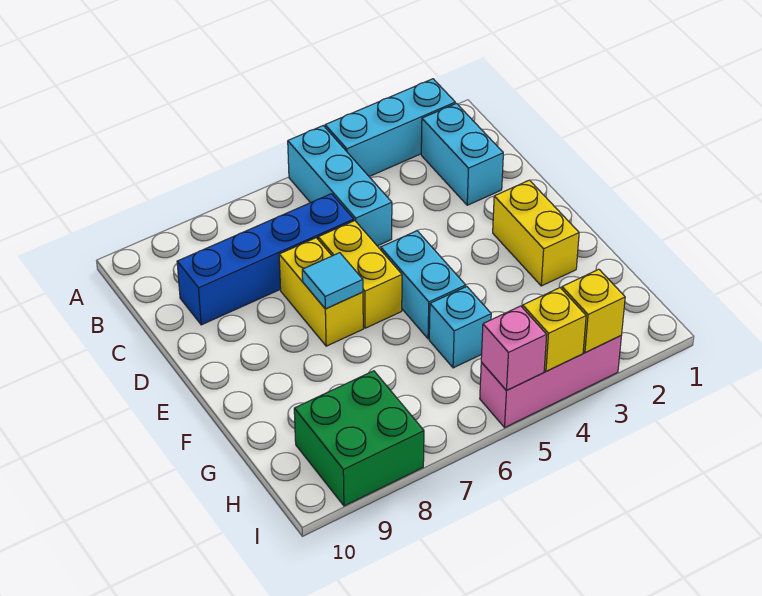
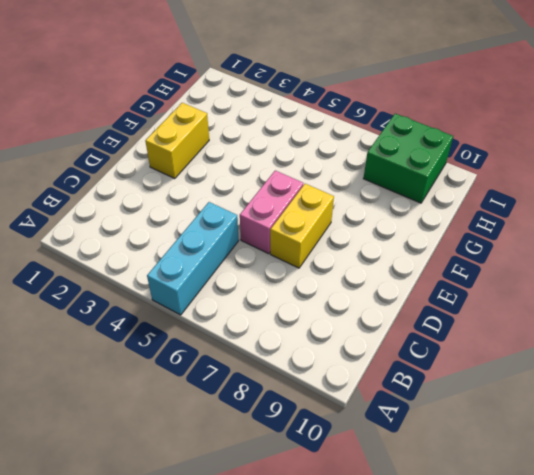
pink brick D6:E6 level 1 -> yellow brick D6:E6 level 1
none -> cyan brick A2:A4 level 1
none -> cyan brick B2:C2 level 1
none -> blue brick C6:C9 level 1

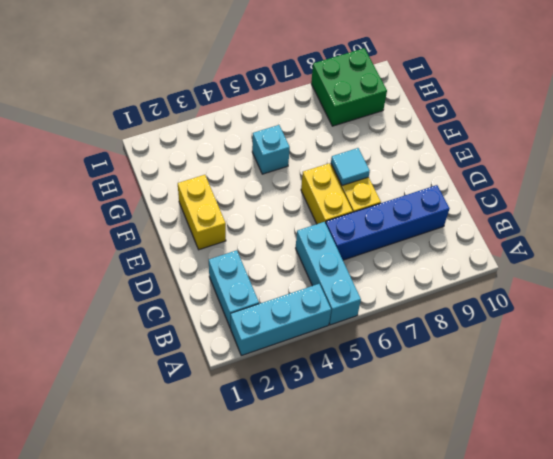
none -> cyan brick E5:F5 level 1
none -> pink brick I3:I5 level 1
none -> yellow brick I3 level 2

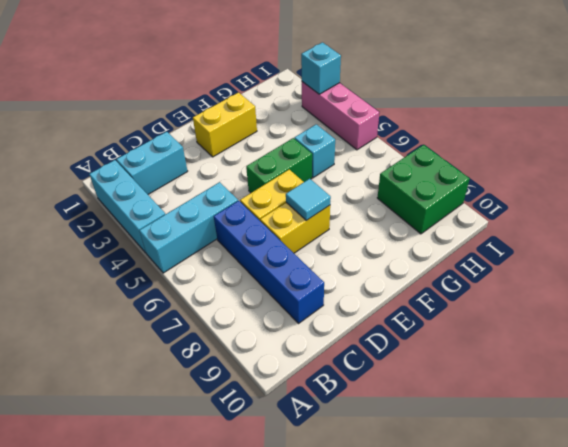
green brick E5:F5 level 1 -> cyan brick E5:F5 level 1
cyan brick I3 level 2 -> yellow brick I3 level 2
none -> yellow brick I4 level 2
none -> pink brick I5 level 2

